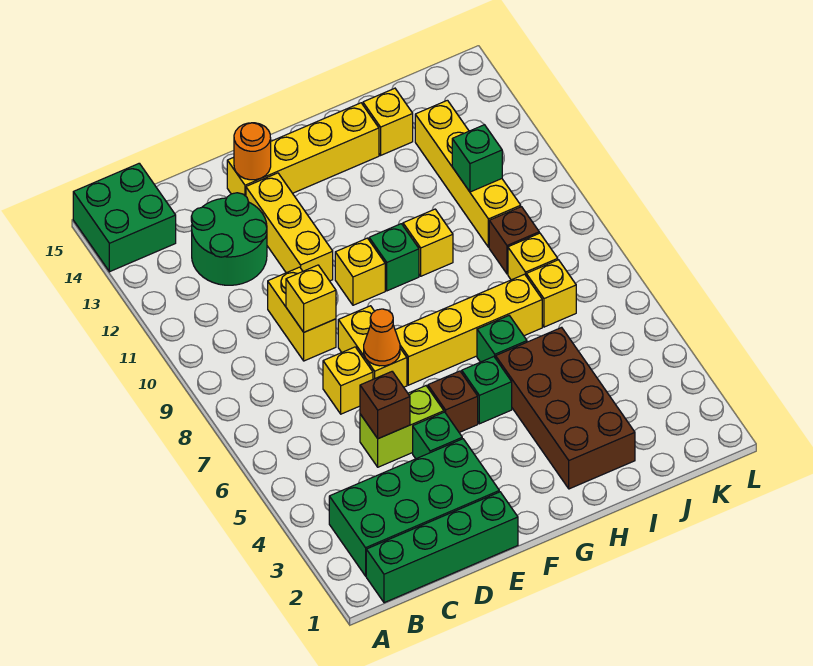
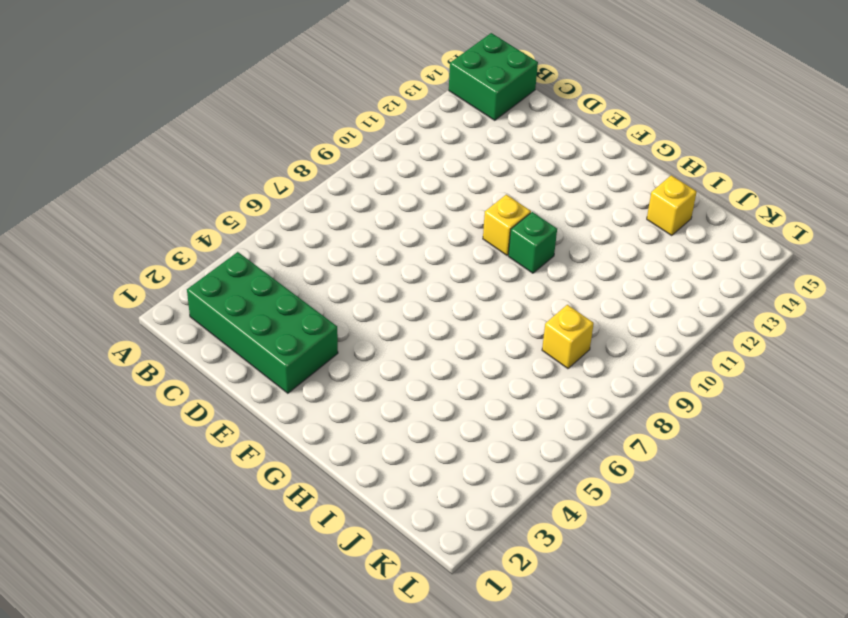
none -> green brick B1:E1 level 1
none -> green round brick C12:D13 level 1
none -> lime brick D5:E5 level 1

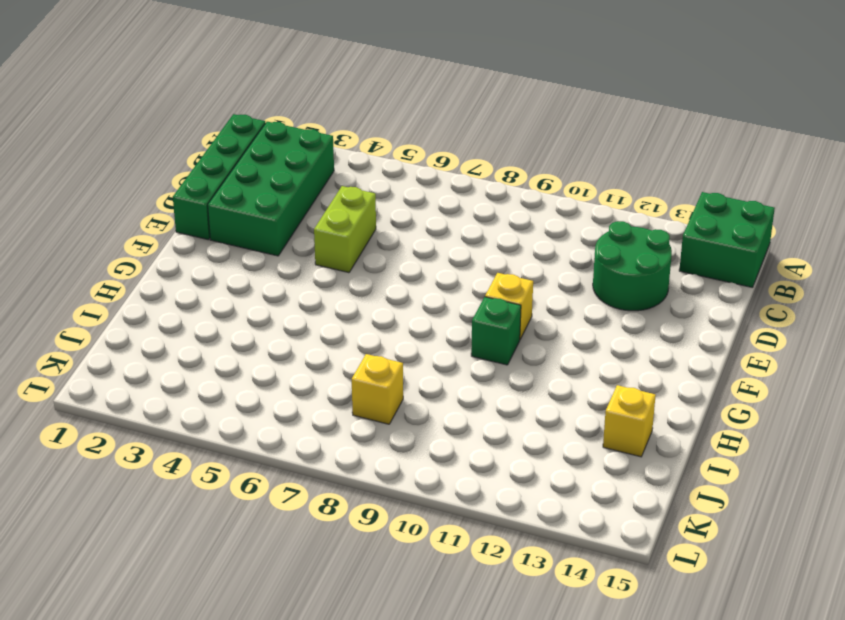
none -> yellow brick D7 level 1
none -> yellow brick D9:D10 level 1
none -> green brick E4 level 1

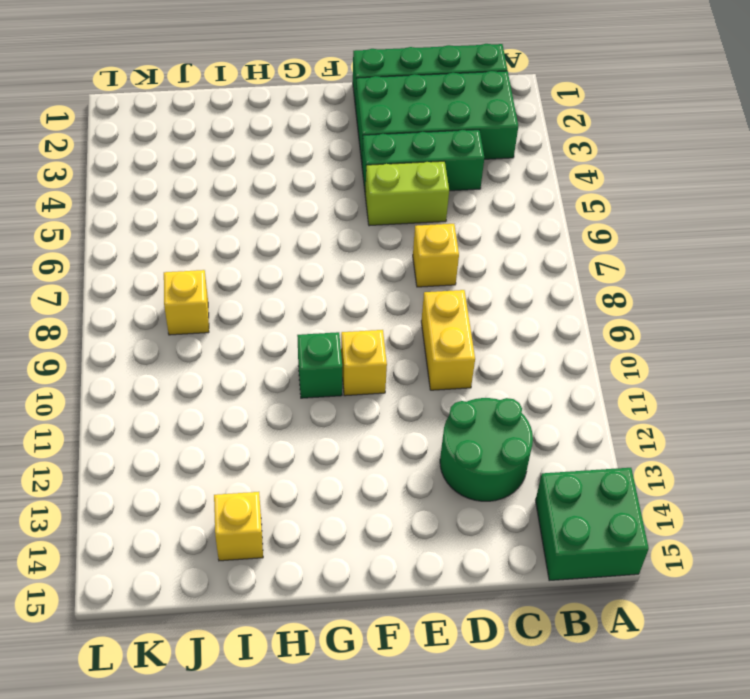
green brick C4:E4 level 1 -> green brick E4 level 1
none -> yellow brick E7:E8 level 1
none -> yellow brick E11:E13 level 1
none -> yellow brick E14:H14 level 1

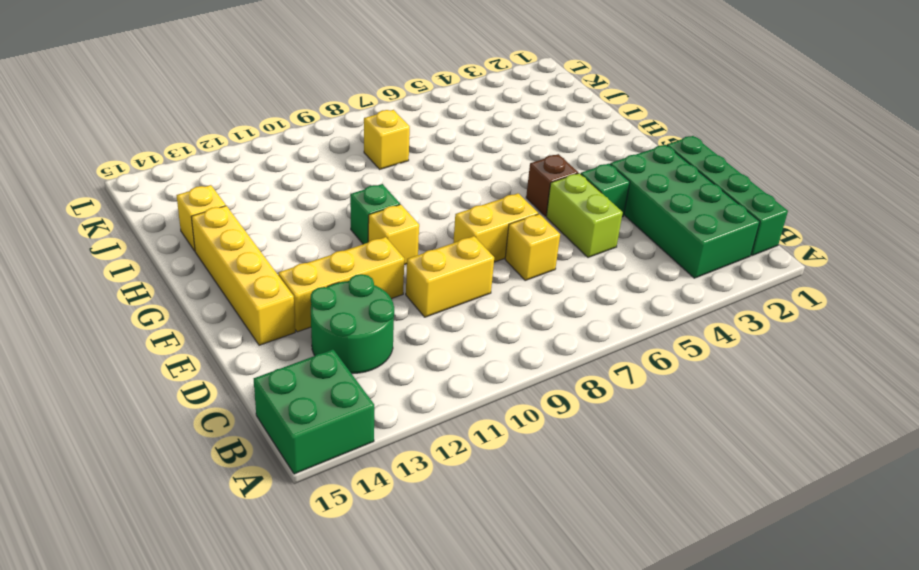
none -> yellow brick F7:I7 level 1
none -> green brick G5 level 1
none -> brown brick H2:I5 level 1

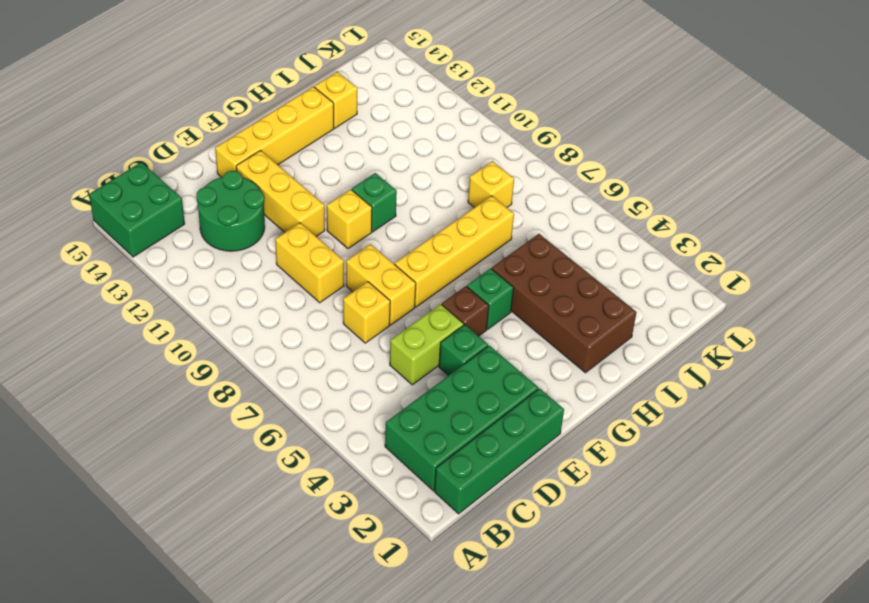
none -> green brick H6 level 1
none -> yellow brick H10 level 1
none -> yellow brick J7 level 1

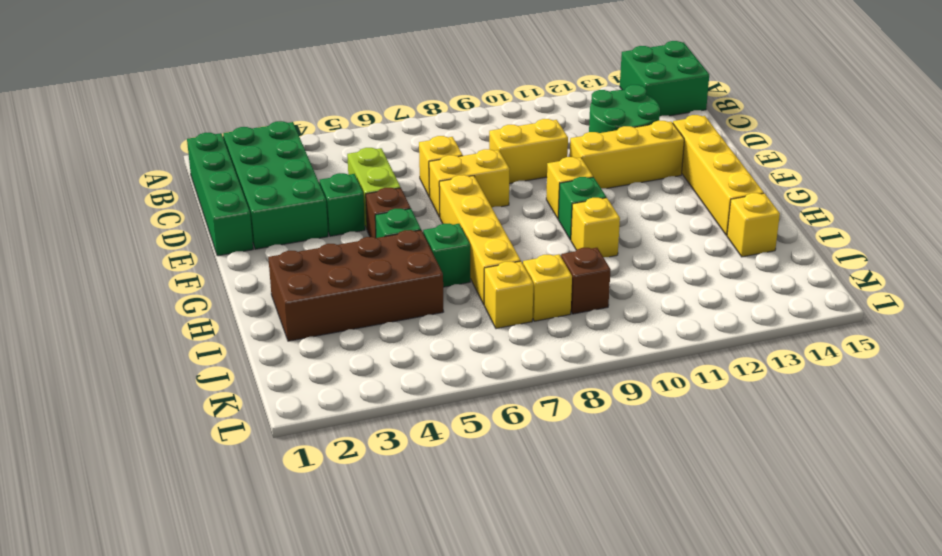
none -> yellow brick J10:J13 level 1
none -> brown brick D5 level 2
none -> yellow brick D9 level 2

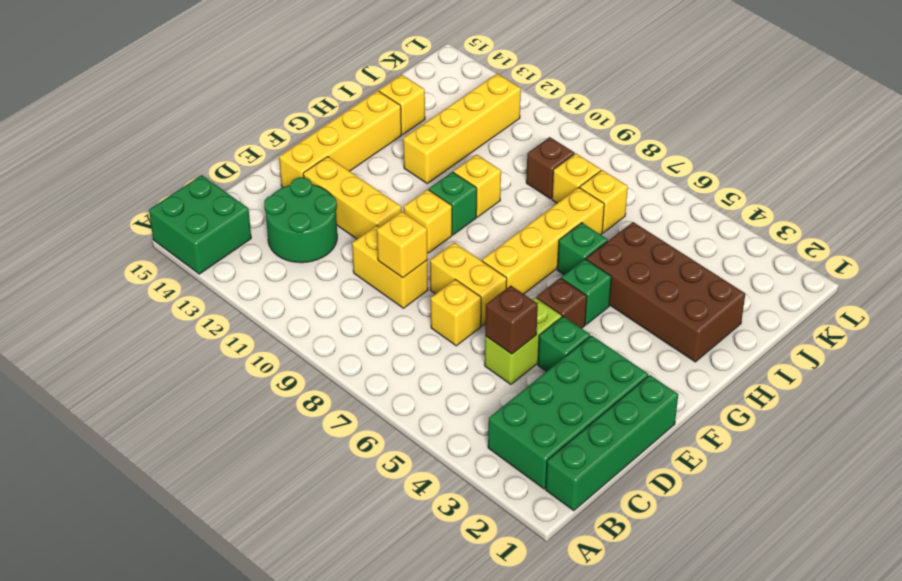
yellow brick H12:K12 level 1 -> yellow brick J10:J13 level 1
none -> orange cone E7 level 2
none -> orange round brick E14 level 2
none -> green brick J11 level 2

